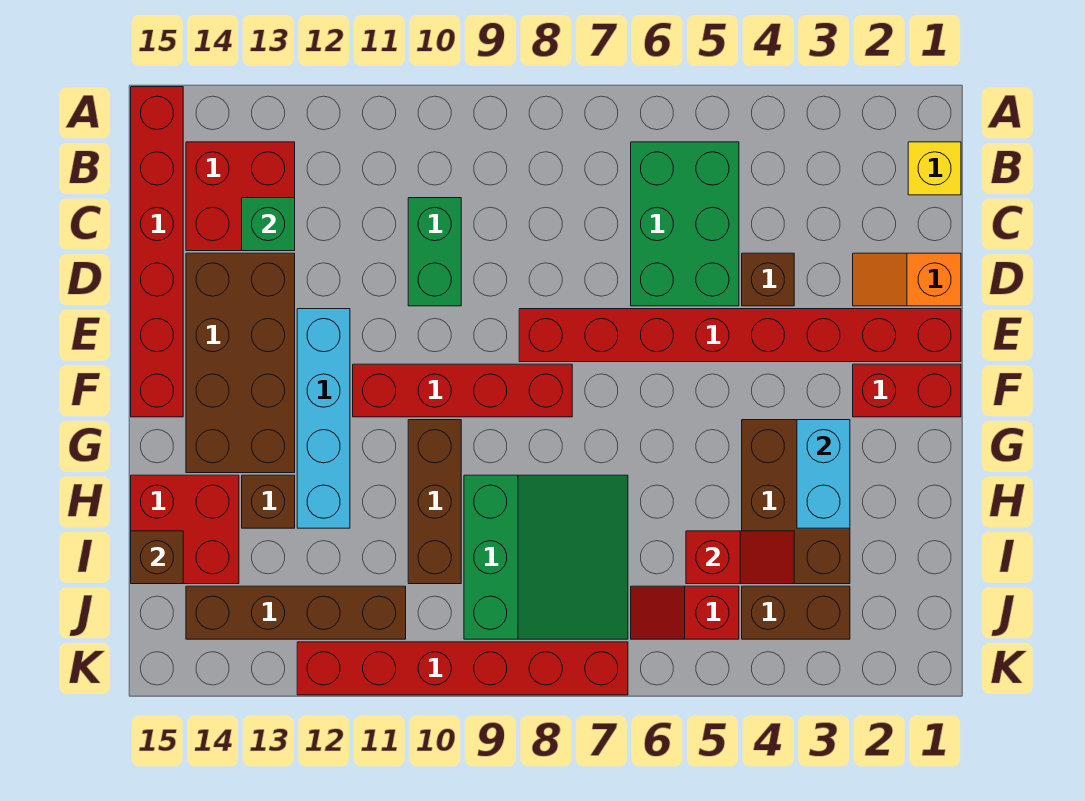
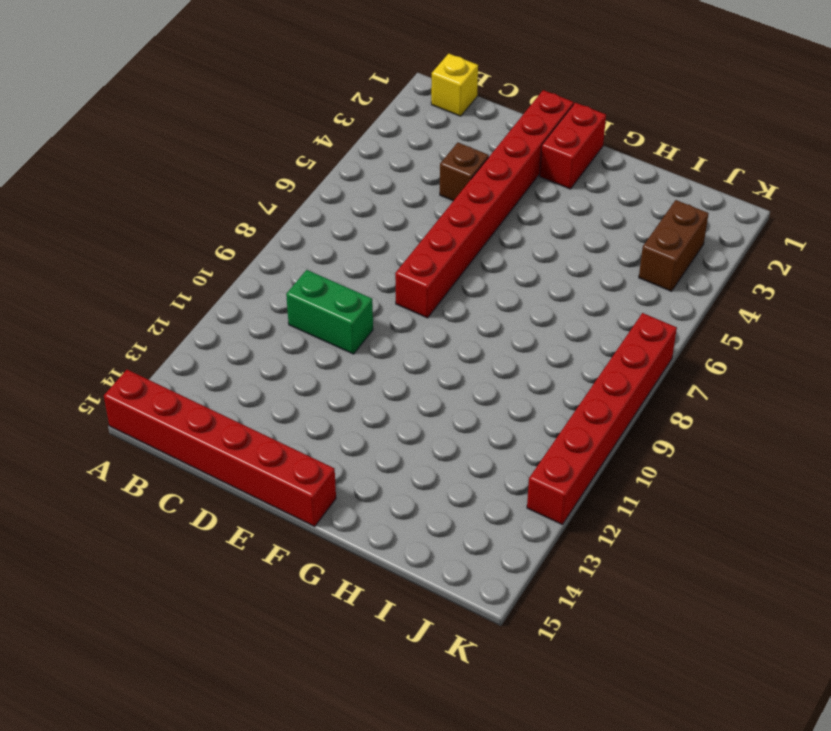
none -> green brick B5:D6 level 1
none -> red brick B13:C14 level 1
none -> orange slope D1:D2 level 1 top 1

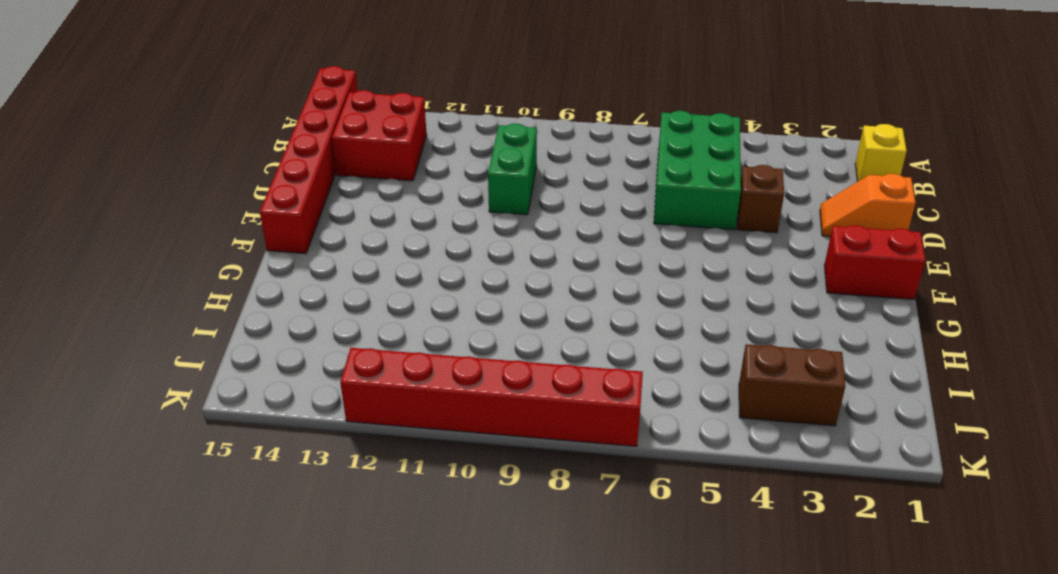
none -> brown brick D13:G14 level 1
none -> red brick E1:E8 level 1
none -> cyan brick E12:H12 level 1

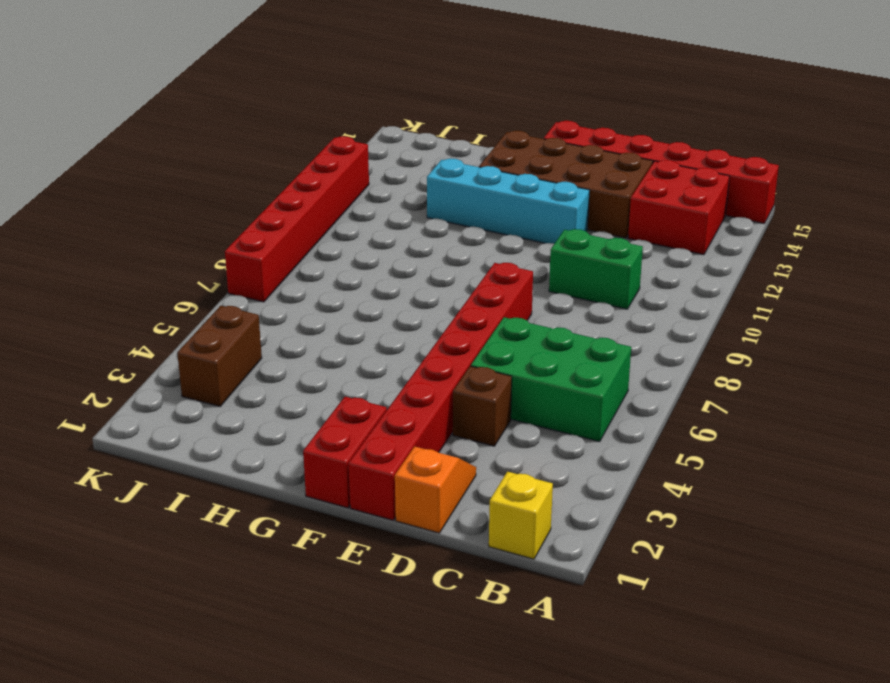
none -> red brick F8:F11 level 1
none -> brown brick G3:I4 level 1
none -> brown brick G10:I10 level 1

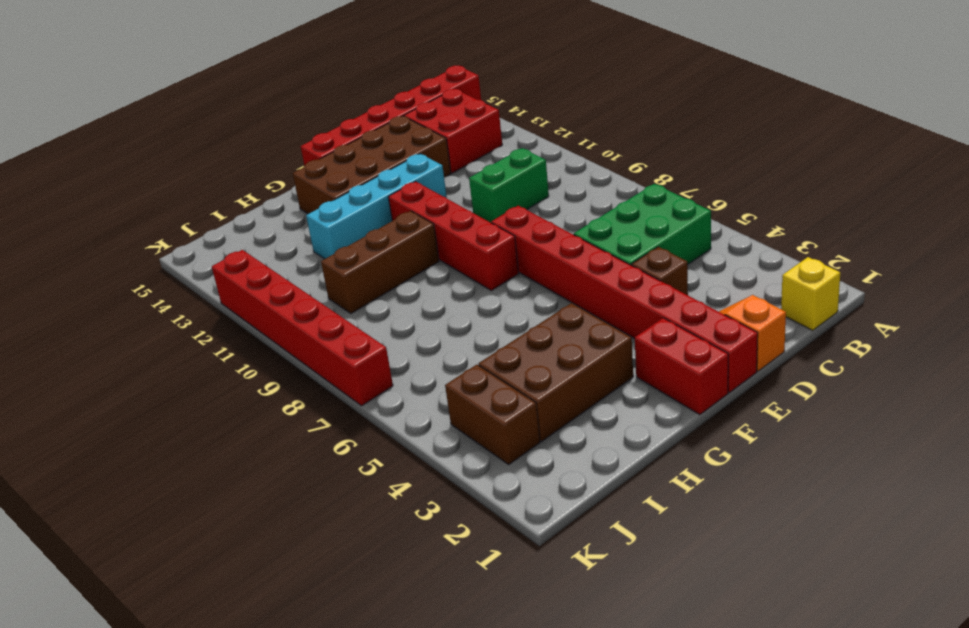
none -> green slope H7:J9 level 1 top 9
none -> brown brick H13 level 1
none -> red brick H14:I15 level 1

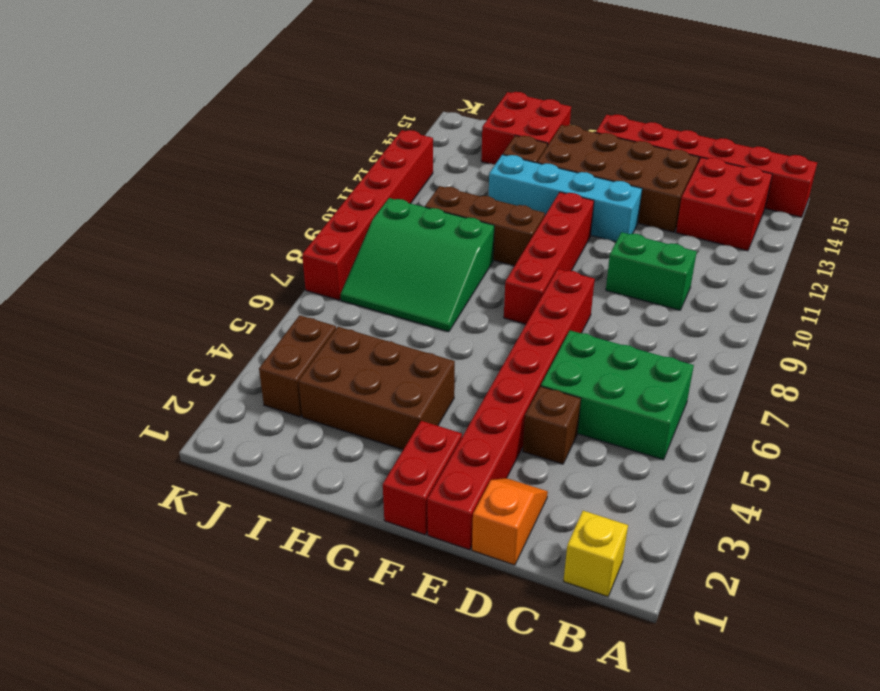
none -> red slope J5:J6 level 1 top 5
none -> brown brick J11:J14 level 1
none -> green brick C13 level 2

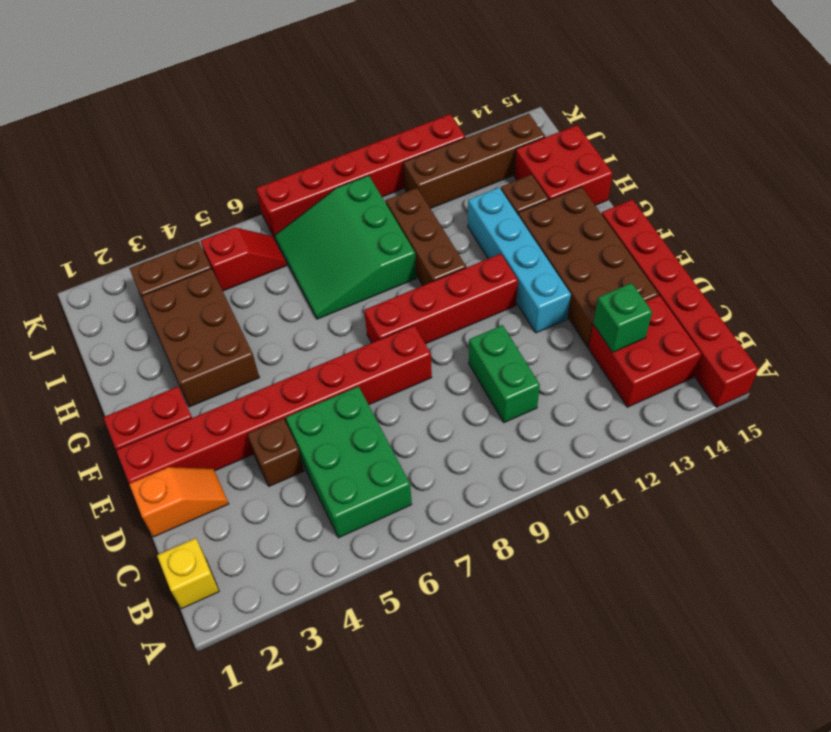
none -> cyan brick G3:H3 level 2
none -> red slope I4:I5 level 2 top 5
none -> brown brick I15 level 2

